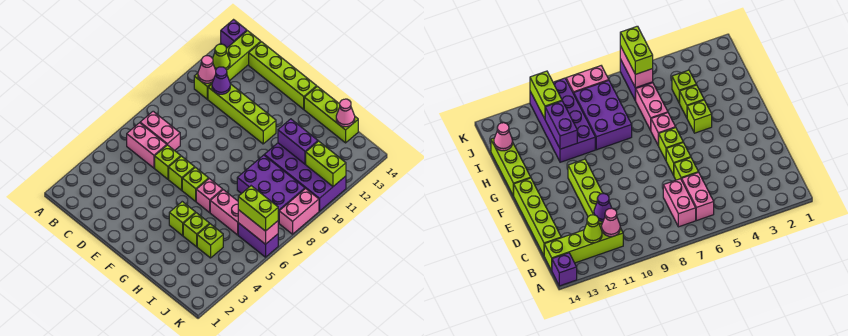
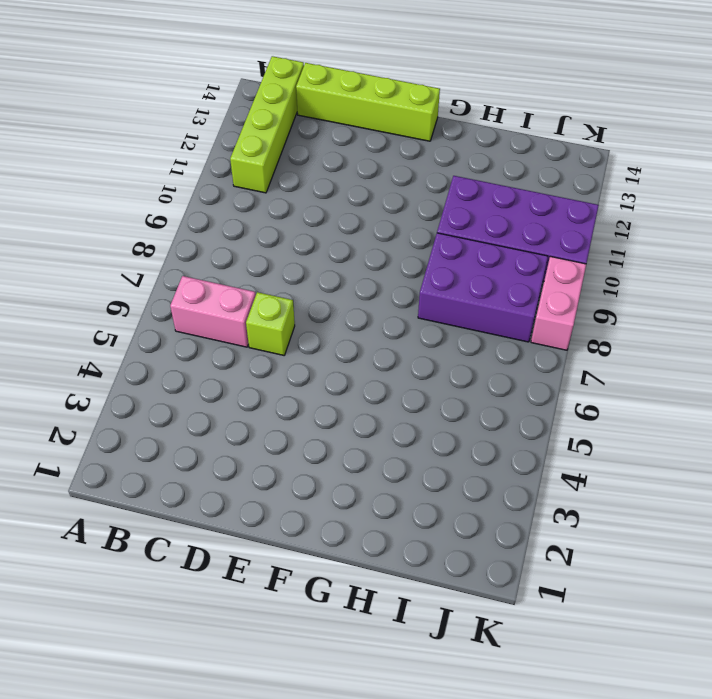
none -> purple brick A14 level 1
none -> pink brick B7:C7 level 1
none -> lime brick C11:F11 level 1

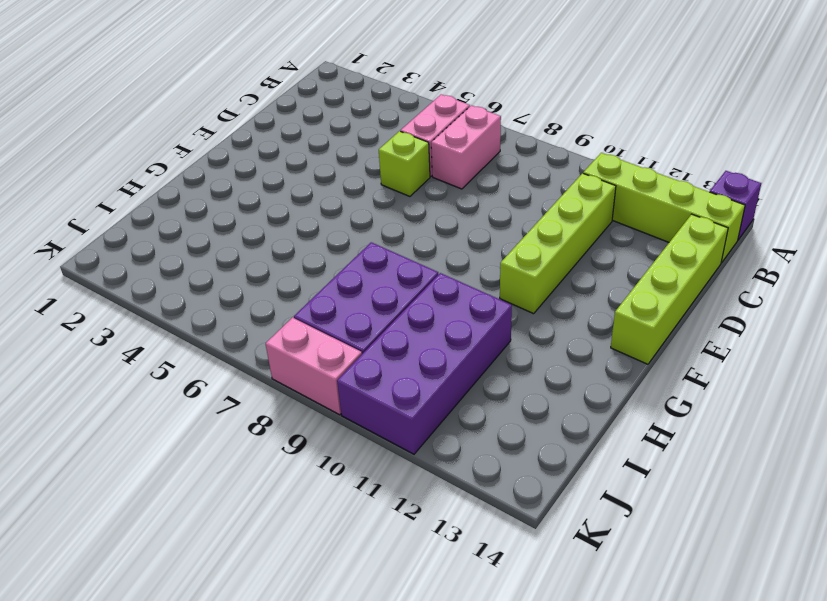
none -> lime brick E6 level 1
none -> lime brick F6 level 1
none -> lime brick G4 level 1

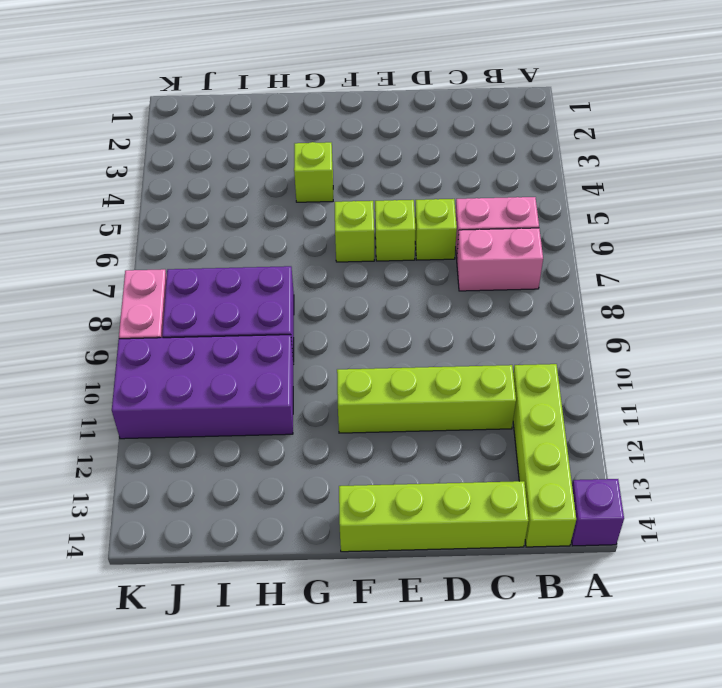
none -> pink brick G6 level 1
none -> lime brick G14:I14 level 1
none -> lime brick H4 level 1

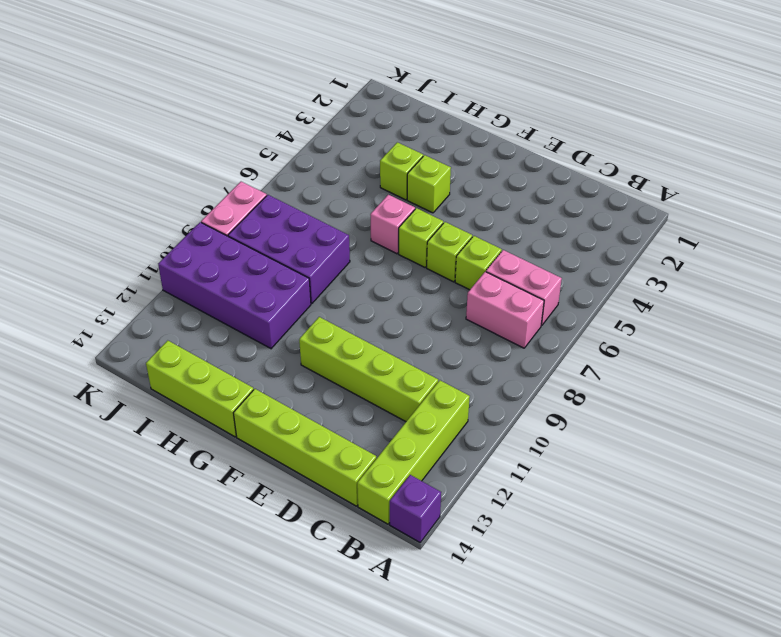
none -> pink brick H6:I6 level 1
none -> lime brick I4 level 1
none -> purple brick J6:K6 level 1

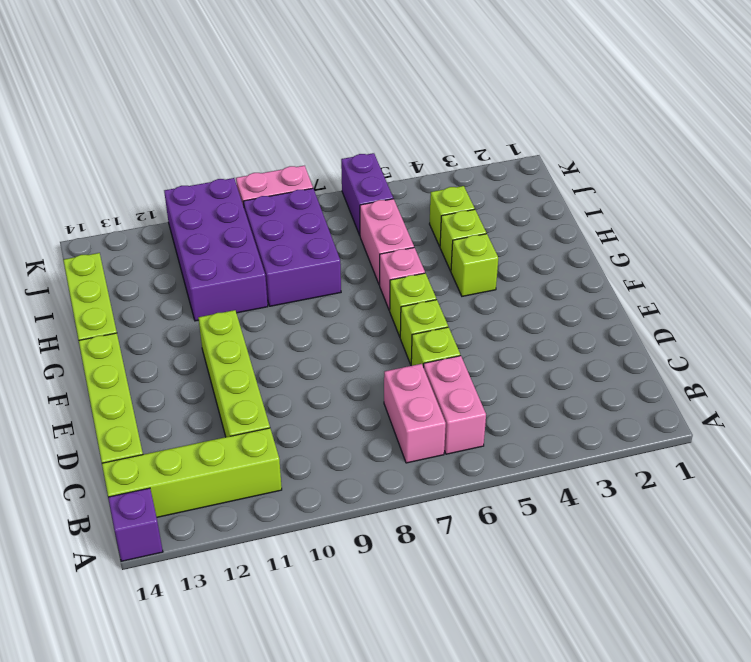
none -> pink cone B11 level 2
none -> lime cone B12 level 2
none -> purple cone C11 level 2

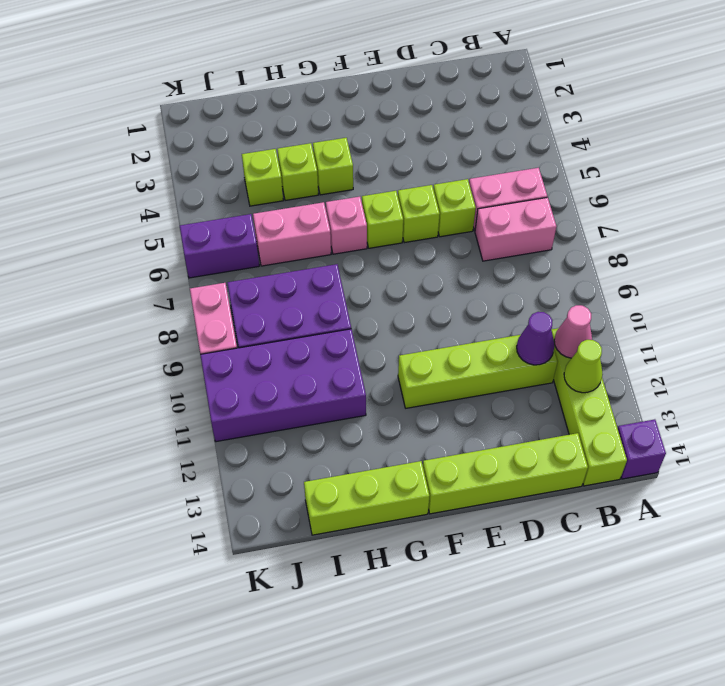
none -> purple brick H11:I11 level 2
none -> pink cone I14 level 2
none -> pink brick J6:K6 level 2

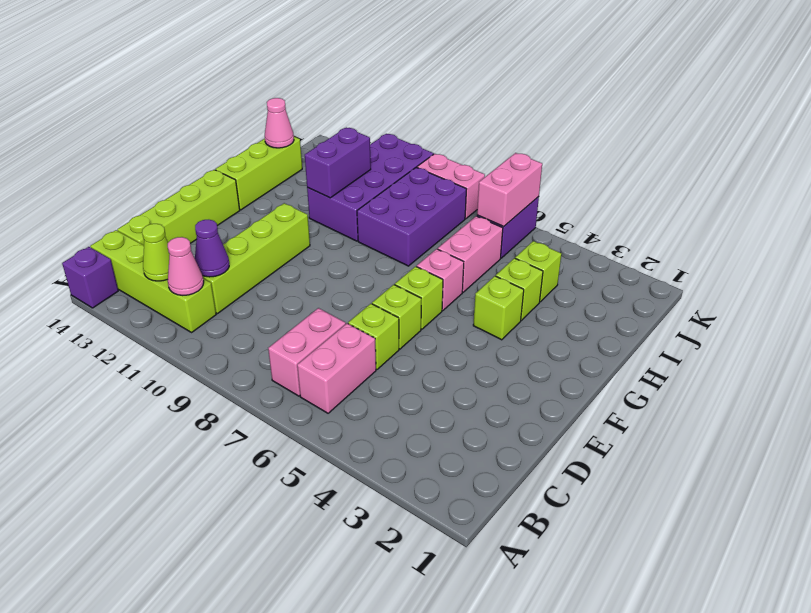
none -> lime brick J11:K11 level 2
none -> lime brick J6:K6 level 3

